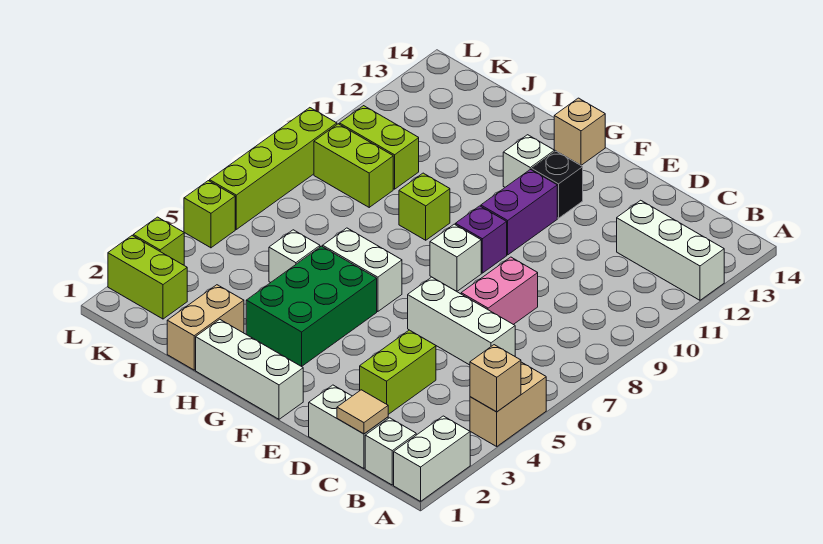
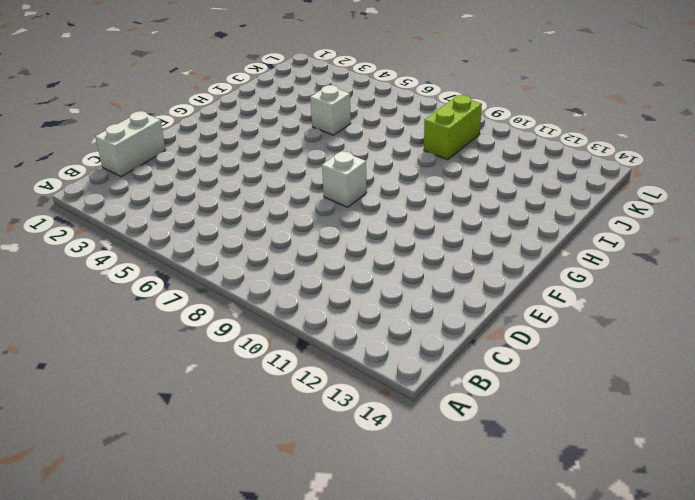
none -> white brick A1:A2 level 1
none -> tan brick A4:A5 level 1
none -> white brick A12:C12 level 1

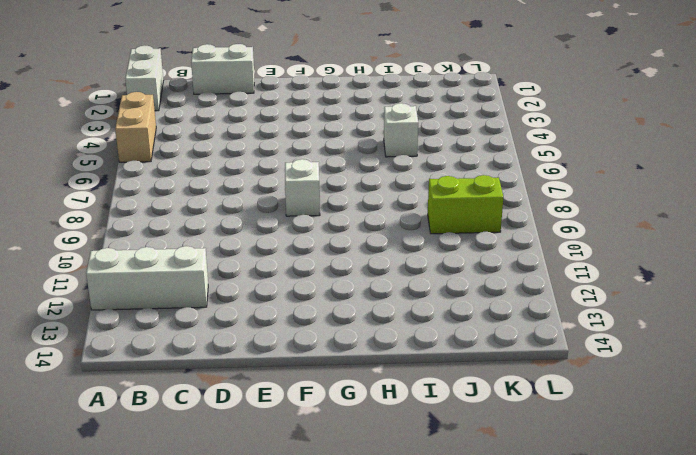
none -> white brick B1 level 1
none -> white brick C6:E6 level 1
none -> lime brick D3:D4 level 1

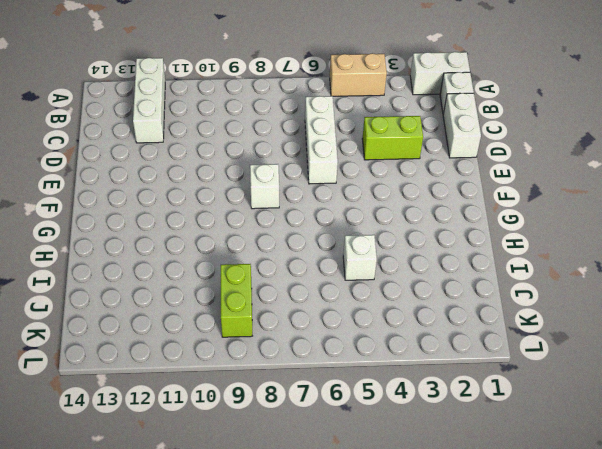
none -> pink brick D7:D8 level 1
none -> white brick F1:H1 level 1
none -> purple brick F9 level 1

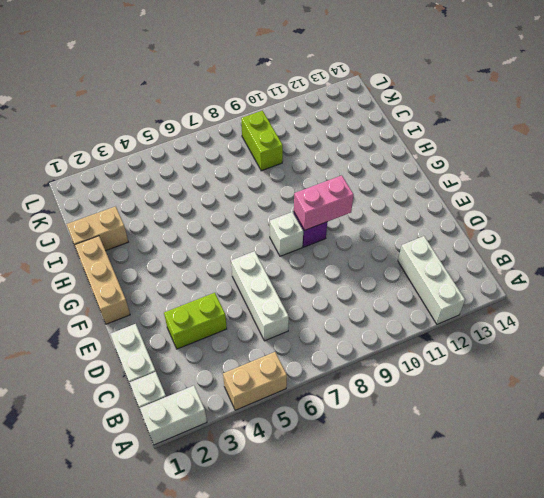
tan brick F1:H1 level 1 -> white brick F1:H1 level 1
pink brick F9:F10 level 2 -> pink brick D7:D8 level 1
none -> purple brick F10:F11 level 1
none -> black brick F12 level 1
none -> green brick G3:H5 level 1

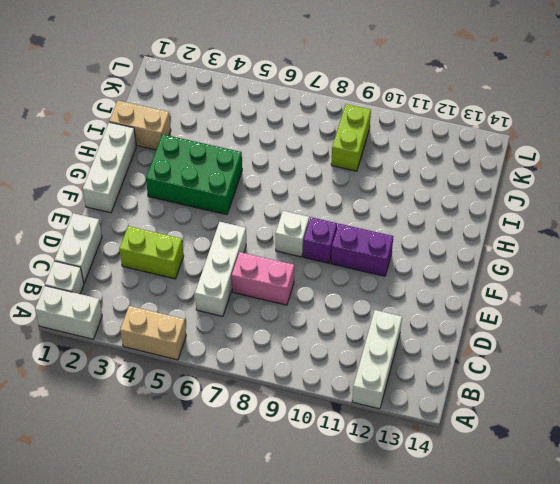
none -> black brick F12 level 1
none -> white brick G6:H6 level 1
none -> white brick G12 level 1

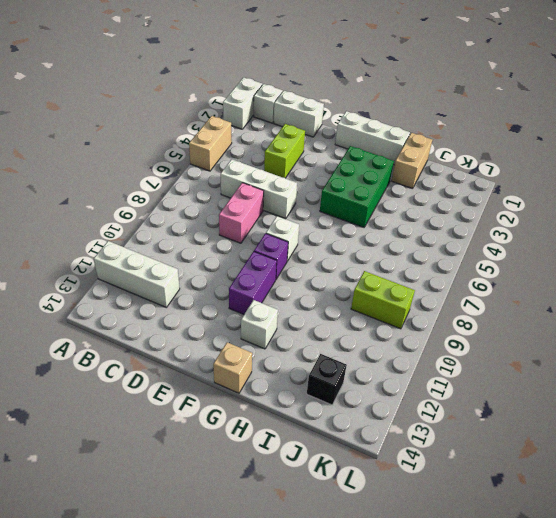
black brick J13 level 1 -> black brick F12 level 1
none -> white brick G6:H6 level 1
none -> lime brick H9 level 1
none -> white brick I5 level 1

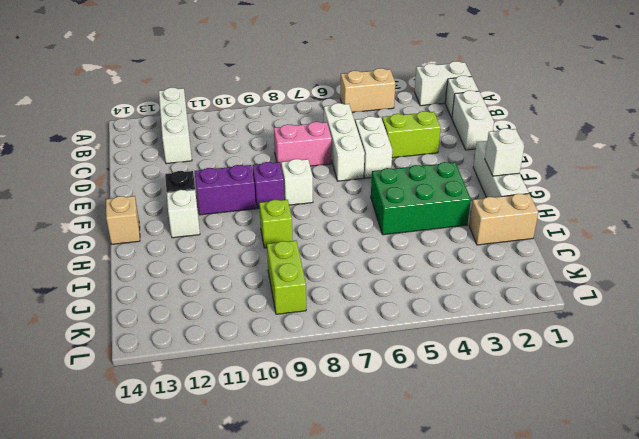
white brick D5:E5 level 1 -> white brick G6:H6 level 1
white brick G1 level 2 -> white brick I5 level 1
none -> lime brick J10:K10 level 1
none -> lime brick K2:L2 level 1
none -> lime brick L3 level 1

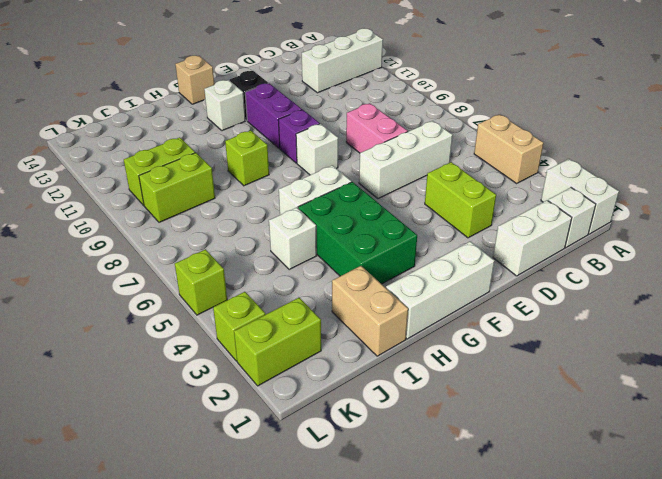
none -> lime brick L6:L9 level 1
none -> tan brick A4 level 2
none -> tan tile C1 level 2

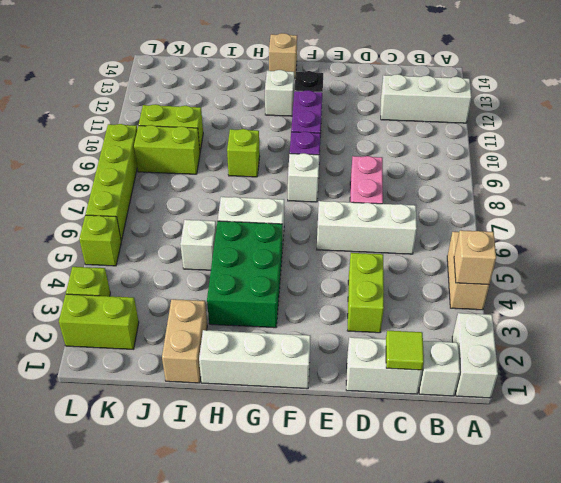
lime tile C1 level 2 -> tan tile C1 level 2

